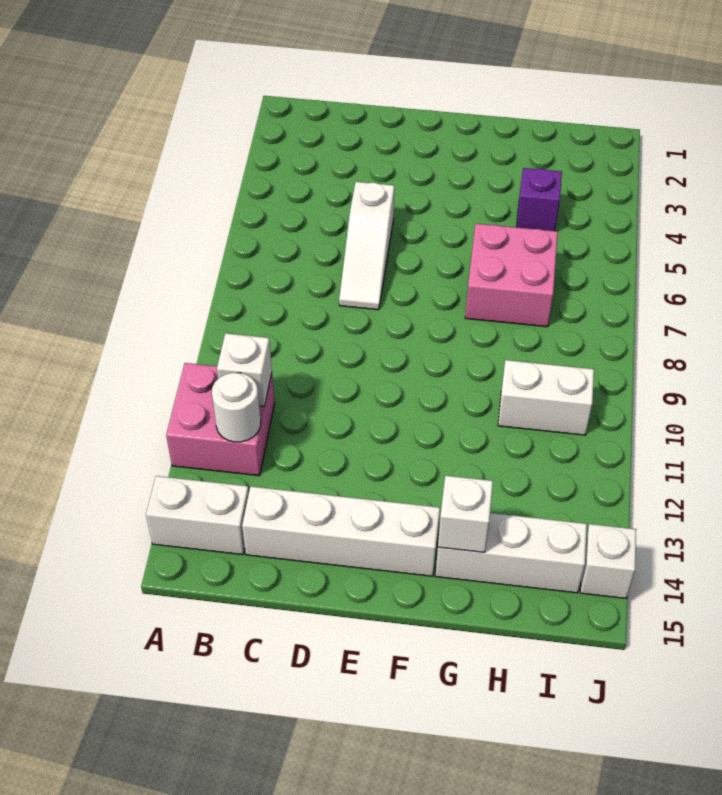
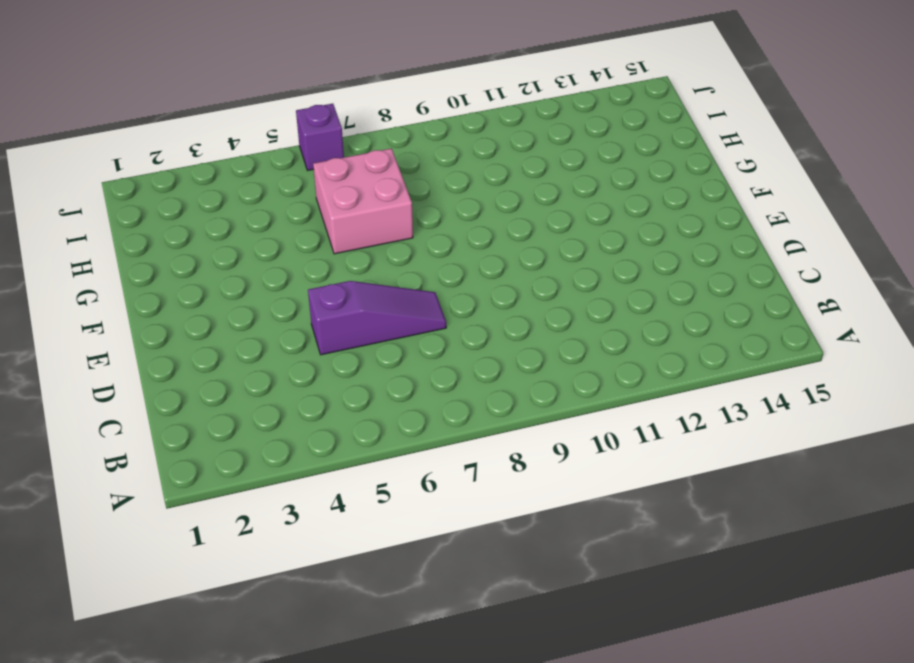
purple slope D5:D7 level 1 top 5 -> white slope D5:D7 level 1 top 5
purple brick J6 level 1 -> purple brick H4 level 1
none -> pink brick A11:B12 level 1
none -> white brick A14:B14 level 1
none -> white brick C14:F14 level 1

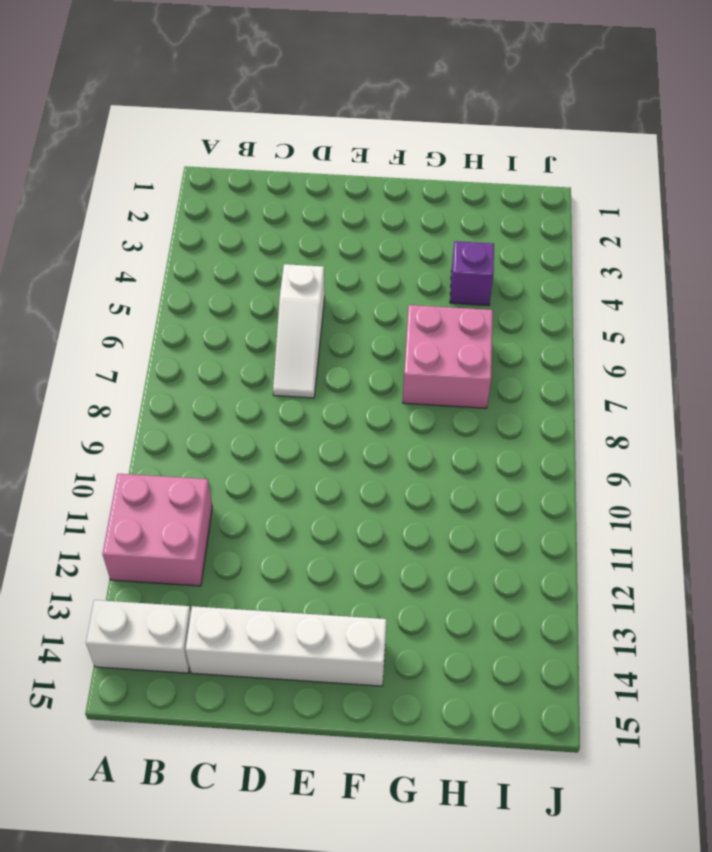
none -> white brick G14:I14 level 1
none -> white brick H10:I10 level 1
none -> white brick J14 level 1

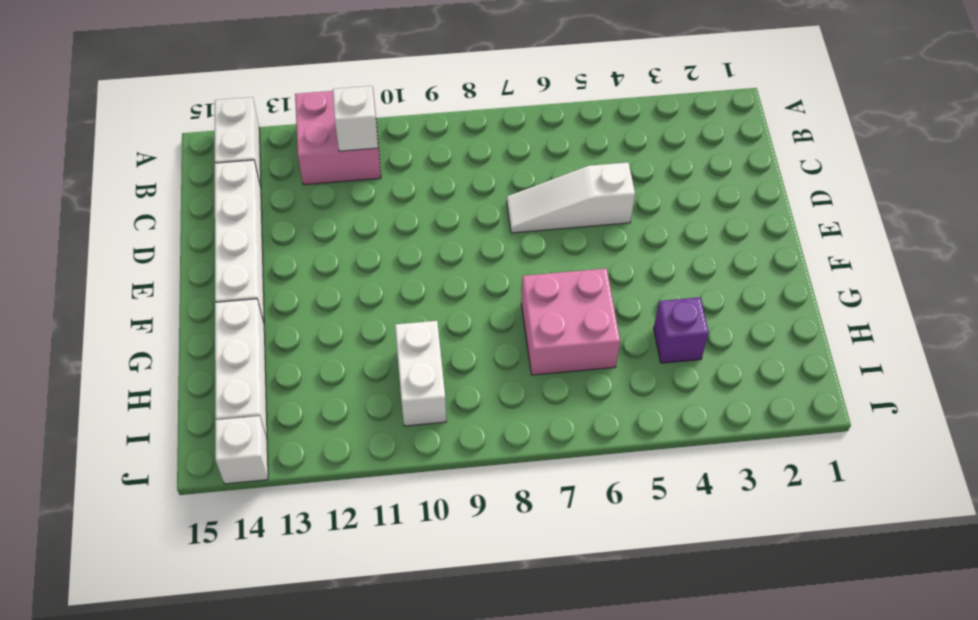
none -> white round brick B12 level 2
none -> white brick G14 level 2

